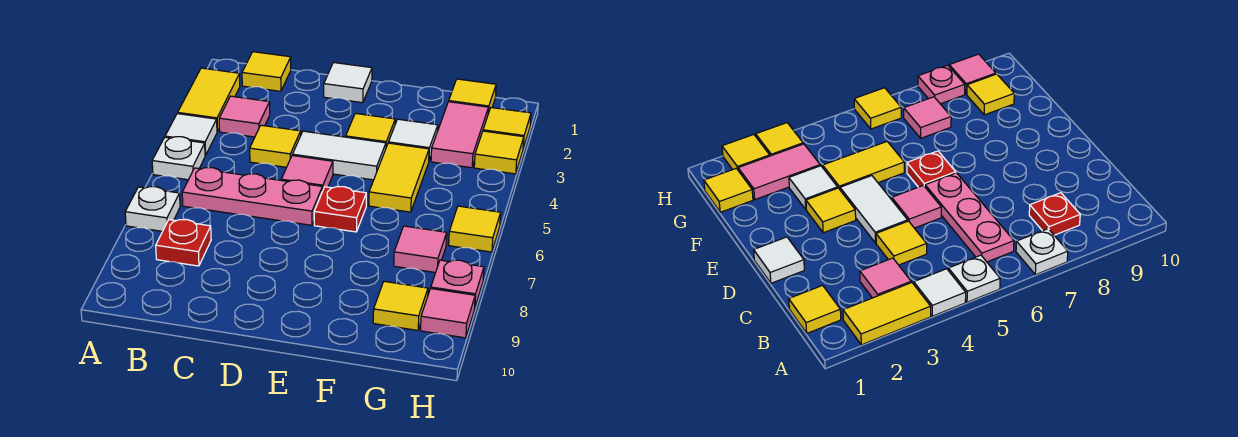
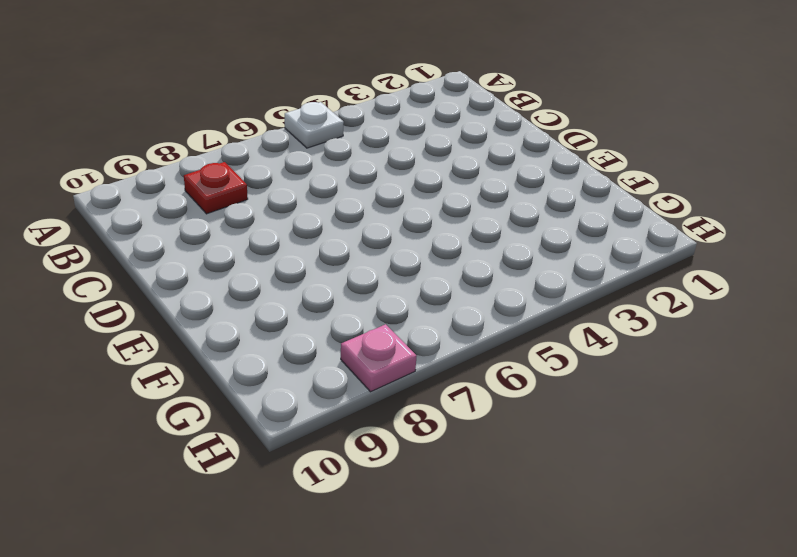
none -> yellow tile A2:A3 level 1
none -> white tile A4 level 1
none -> white plate A7 level 1

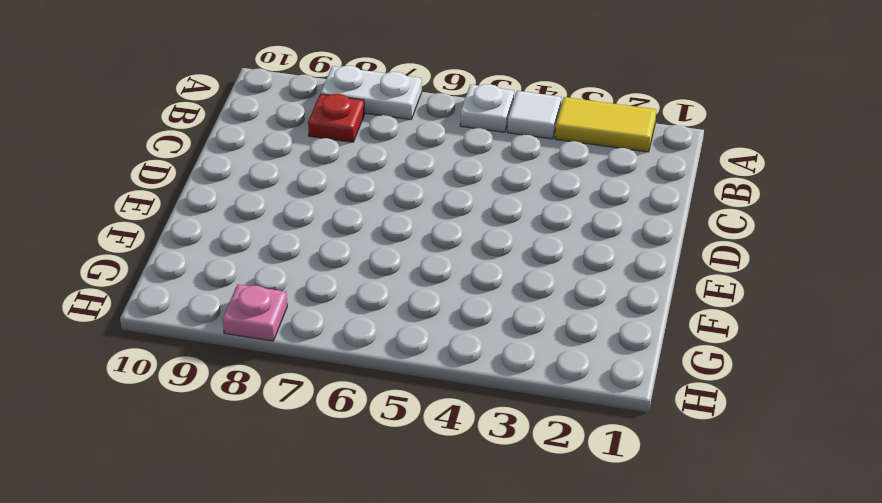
white plate A7:A8 level 1 -> white plate A7 level 1
none -> yellow tile B1 level 1
none -> pink tile B3 level 1
none -> pink plate B6:D6 level 1

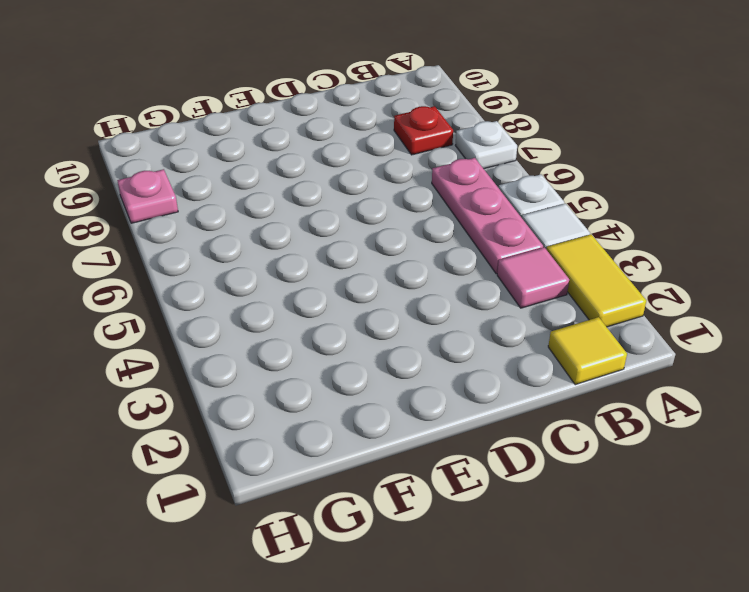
pink plate B4:B6 level 1 -> pink plate B6:D6 level 1
none -> yellow tile C4 level 1
none -> white tile D1 level 1
none -> white tile D4:E4 level 1

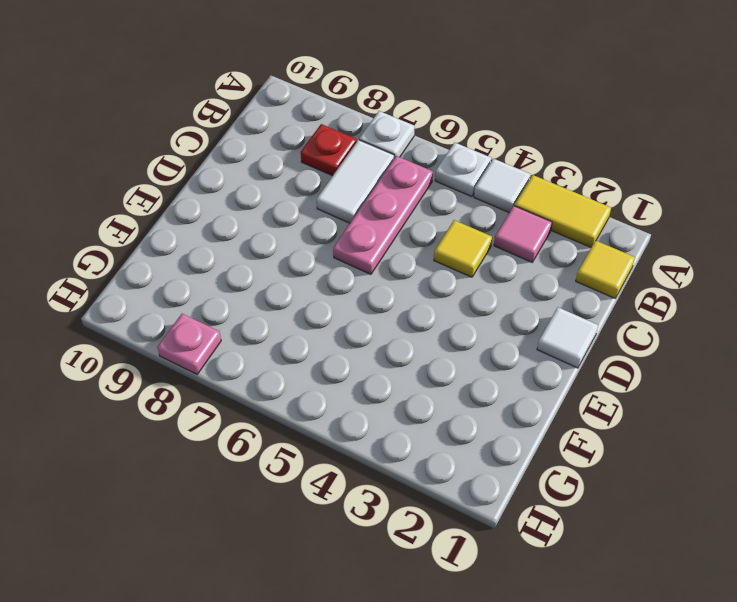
white tile B7:C7 level 1 -> white tile D4:E4 level 1
none -> pink tile D5 level 1
none -> yellow tile E3 level 1
none -> red plate E6 level 1

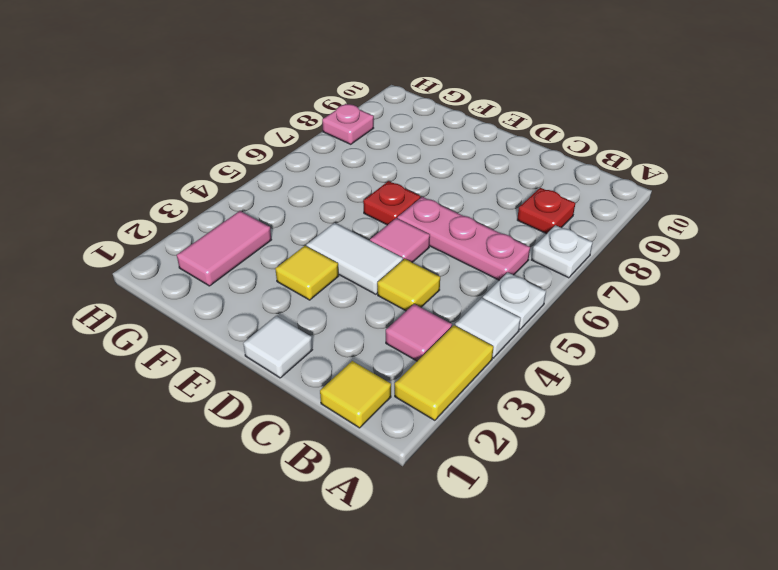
none -> white tile F3 level 1
none -> yellow tile F4:F5 level 1
none -> yellow tile G1 level 1

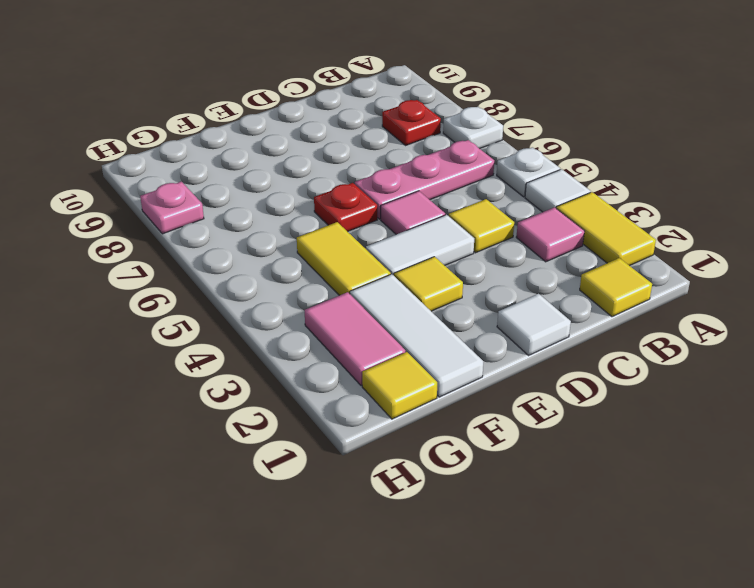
white tile F1:F3 level 1 -> white tile F3 level 1
none -> pink tile G7 level 1
none -> yellow tile G9 level 1
none -> yellow tile H2 level 1

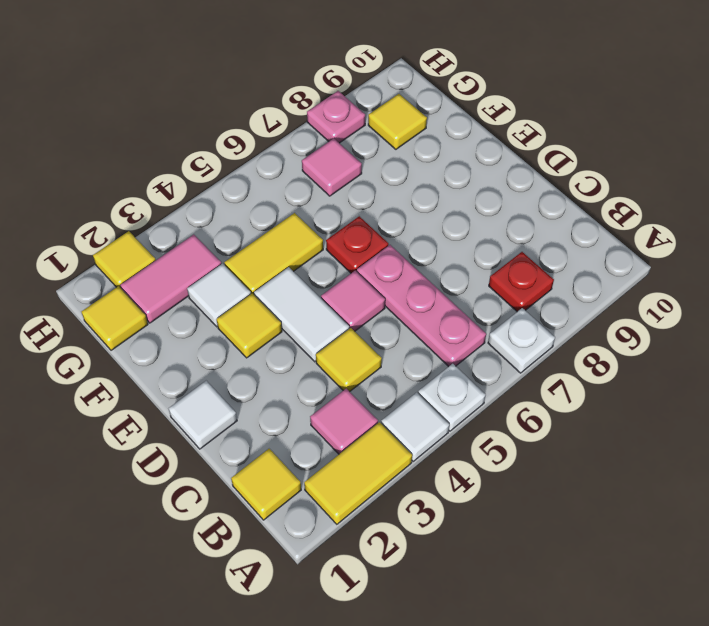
none -> yellow tile H3 level 1
none -> yellow tile H6 level 1
none -> pink tile H9 level 1

